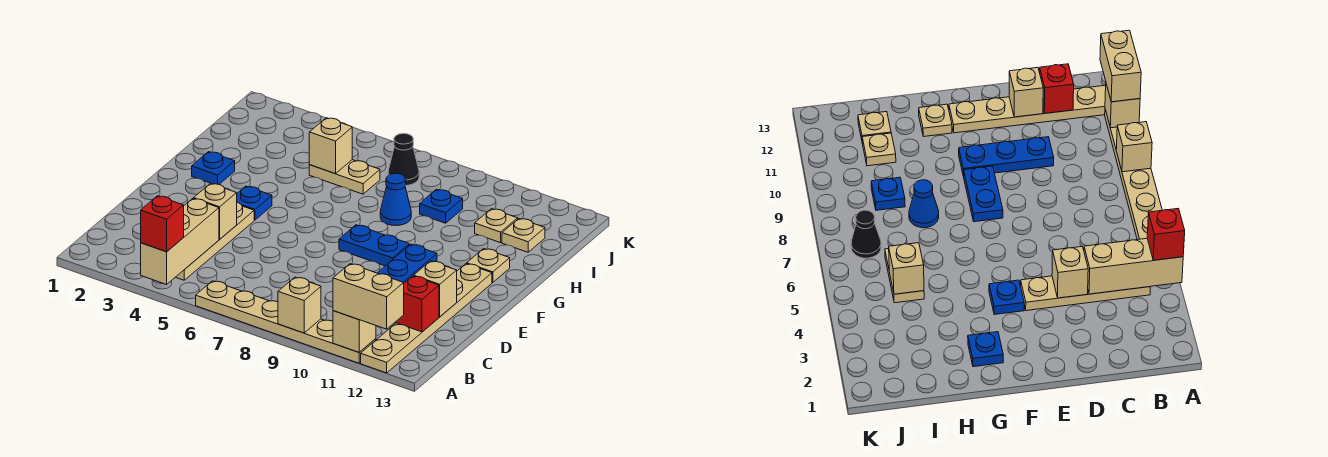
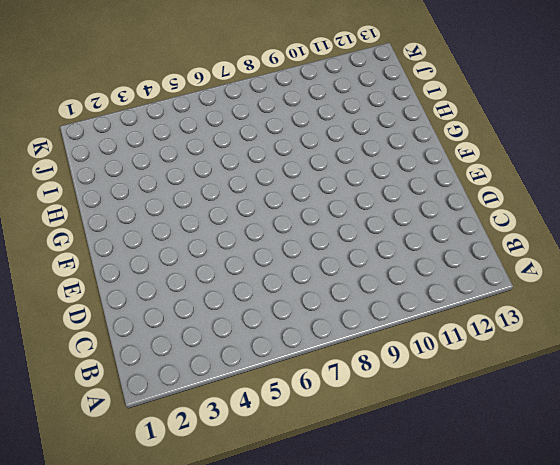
none -> tan plate A6:A11 level 1
none -> tan plate A12:F12 level 1
none -> tan plate B4:E4 level 1

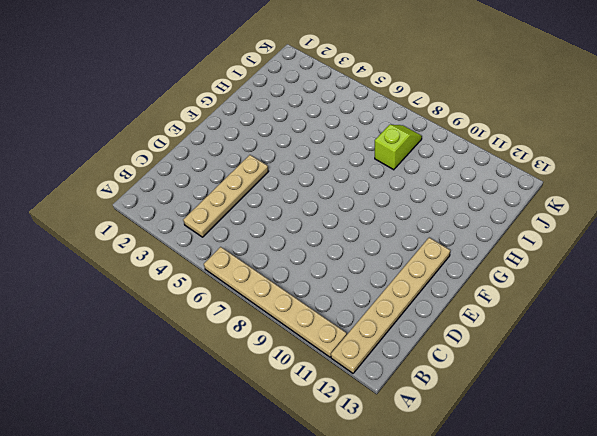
lime slope I8:J8 level 1 top I -> none
none -> blue plate D10:F10 level 1
none -> blue plate F4 level 1
none -> blue plate F8:F9 level 1

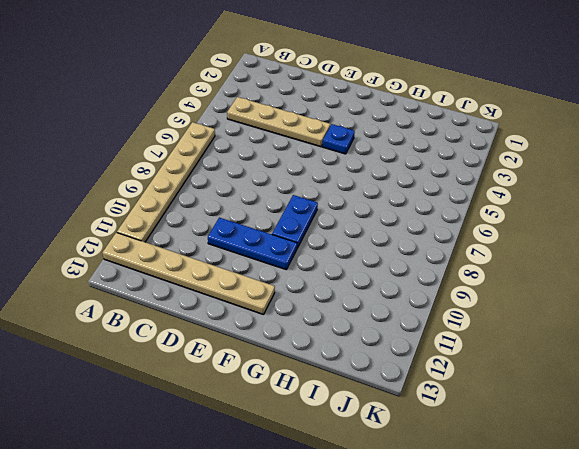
none -> blue plate G2 level 1
none -> tan plate G12 level 1
none -> blue cone H8 level 1

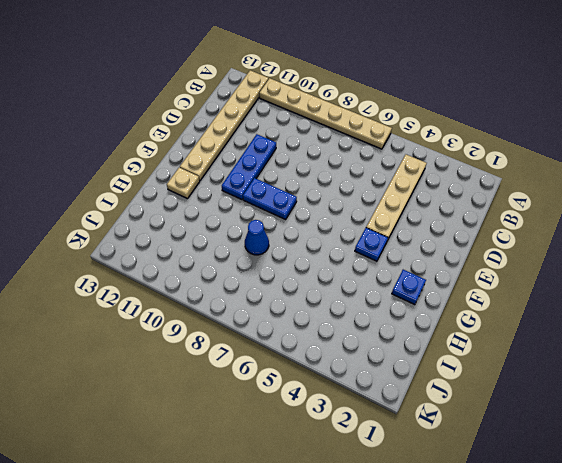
none -> tan plate I5:I6 level 1
none -> blue plate I9 level 1
none -> tan plate I11 level 1

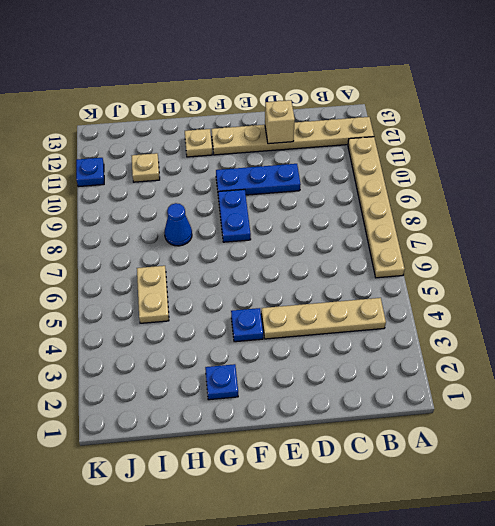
blue plate K11 level 1 -> blue plate I9 level 1
none -> tan plate I12 level 1
none -> black cone J7 level 1
none -> tan brick A4:C4 level 2

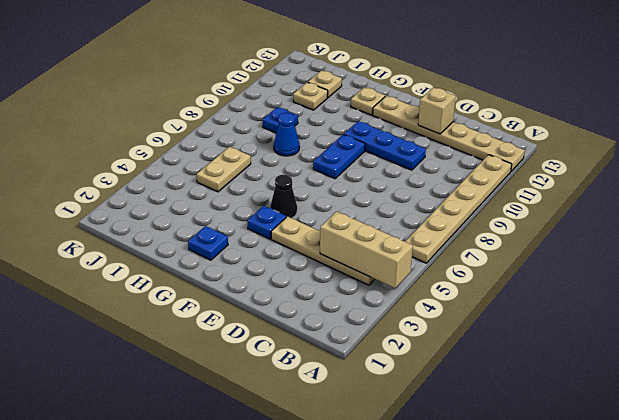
black cone F5 level 1 -> black cone J7 level 1
none -> tan brick A9 level 2
none -> tan brick A11 level 2
none -> red brick C12 level 2

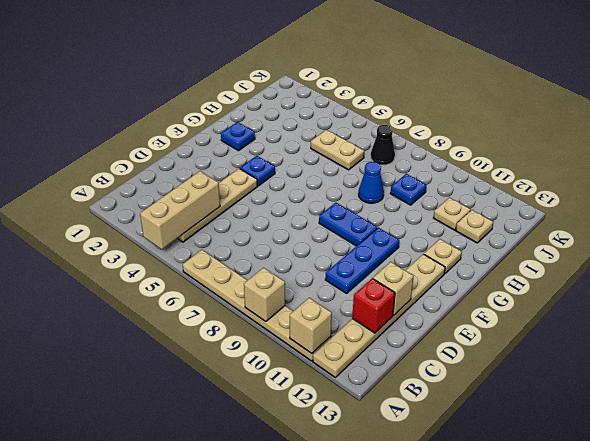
none -> tan brick D4 level 2
none -> tan brick I5 level 2
none -> red brick A4 level 3

